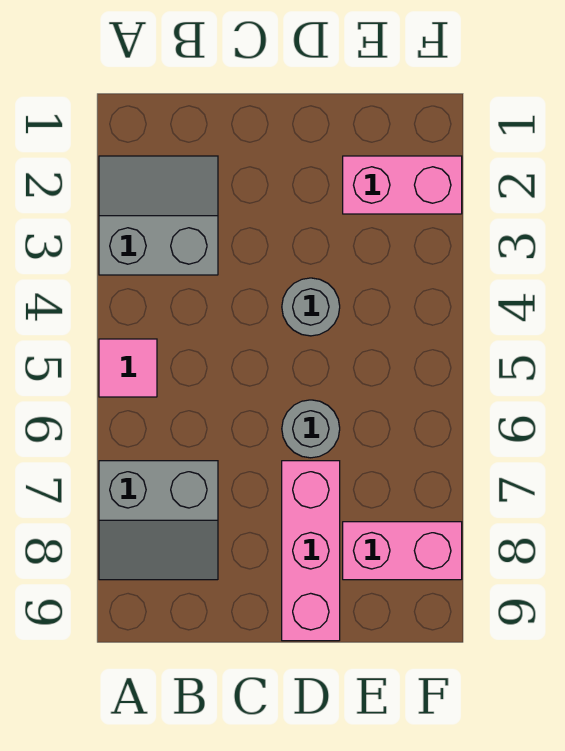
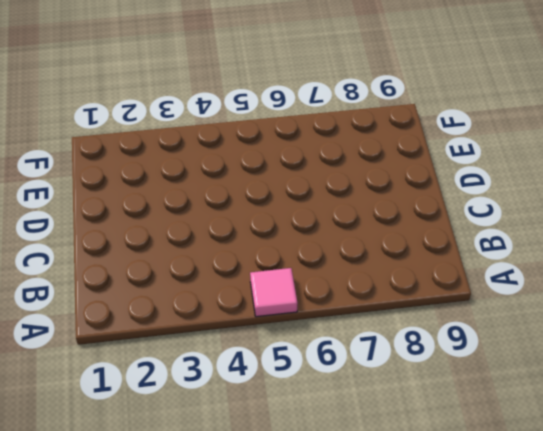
none -> grey slope A2:B3 level 1 top 3
none -> grey slope A7:B8 level 1 top 7

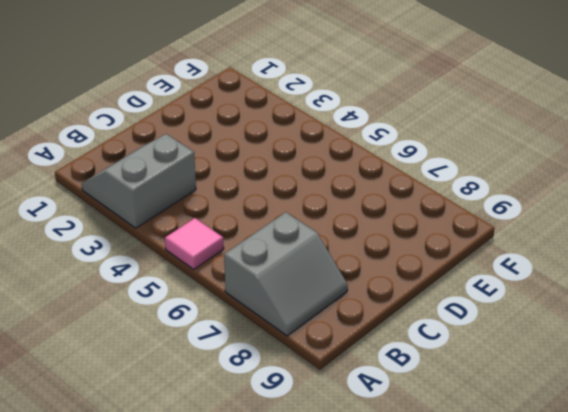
none -> grey round brick D4 level 1
none -> grey round brick D6 level 1

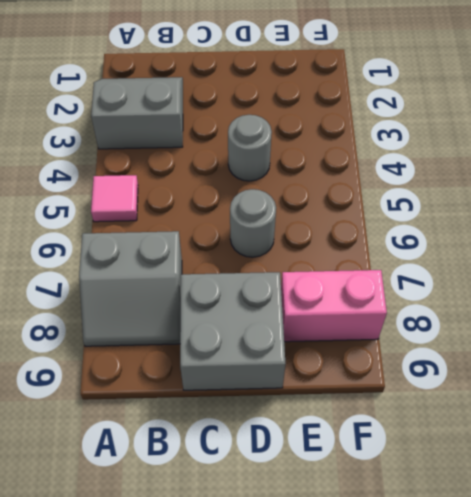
grey brick C8:D9 level 1 -> pink brick D7:D9 level 1
none -> pink brick E2:F2 level 1

